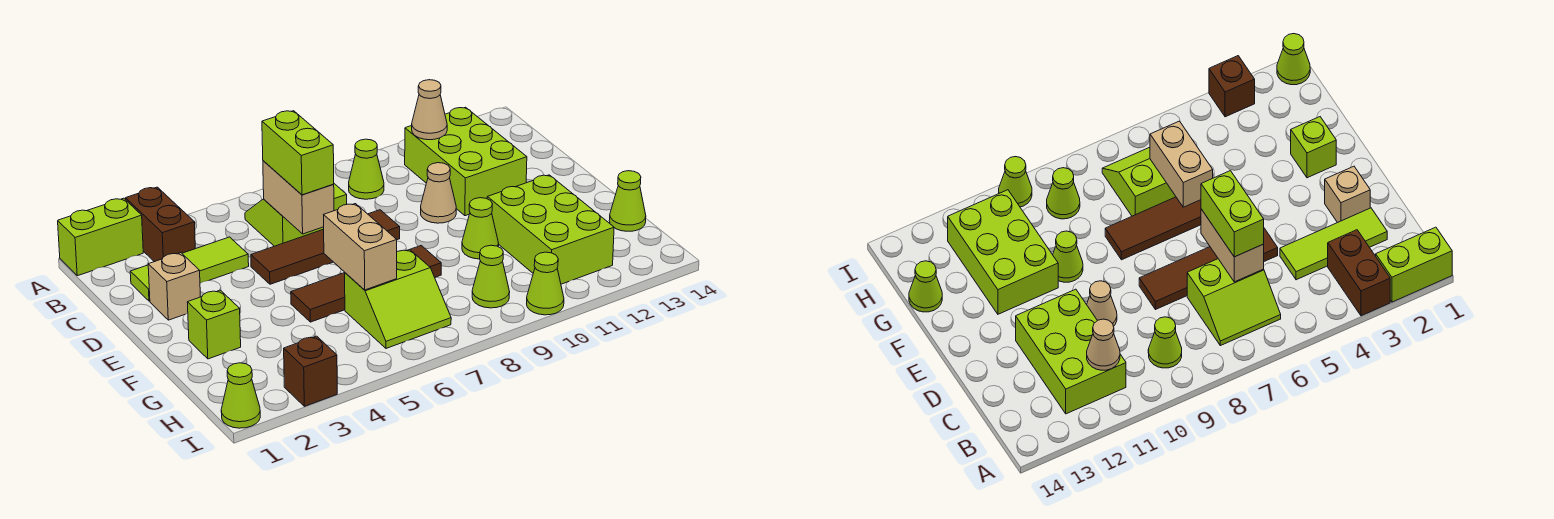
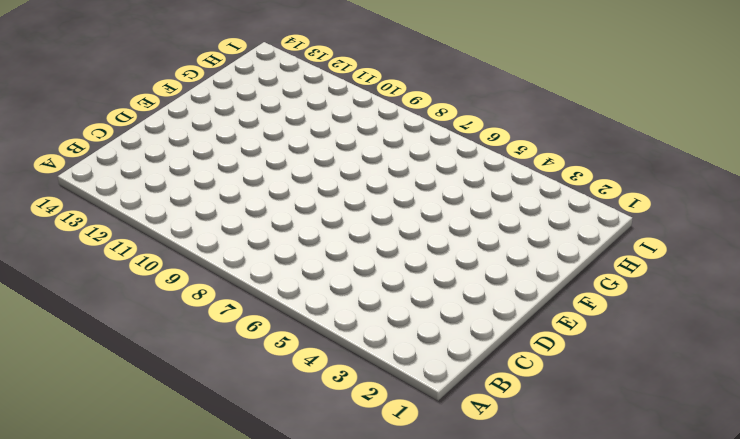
none -> lime brick A1:A2 level 1
none -> brown brick A3:B3 level 1
none -> lime slope B6:C7 level 1 top C

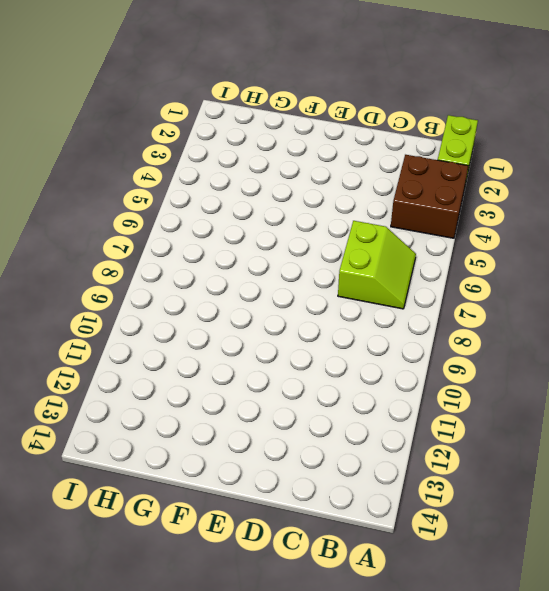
brown brick A3:B4 level 1 -> brown brick A3:B3 level 1
none -> lime cone B9 level 1
none -> lime brick B11:D12 level 1
none -> lime tile C2:C4 level 1

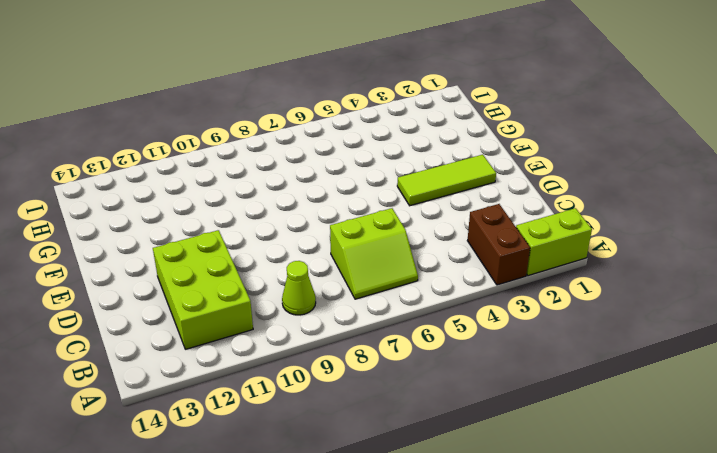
lime tile E2:E4 level 1 -> lime tile C2:C4 level 1
none -> tan brick D2 level 1
none -> brown tile D5:D8 level 1
none -> tan cone D10 level 1

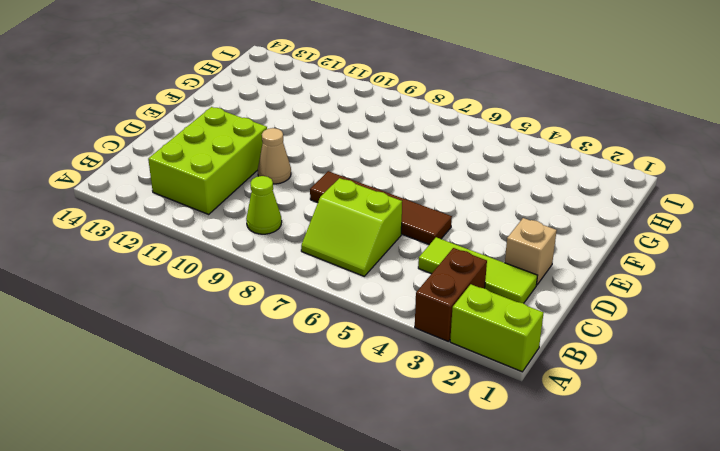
none -> lime brick F2 level 1
none -> brown tile F5:F8 level 1
none -> lime cone F10 level 1

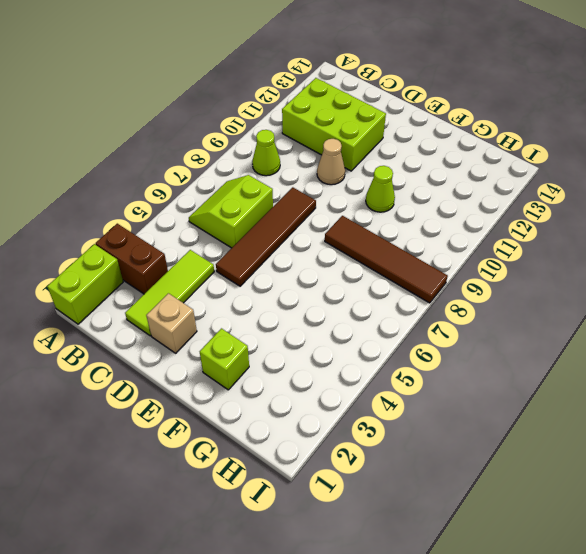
brown tile F8:I8 level 1 -> brown tile F5:F8 level 1
none -> lime brick F11:H12 level 1
none -> lime slope G6:H7 level 1 top G
none -> lime cone G14 level 1

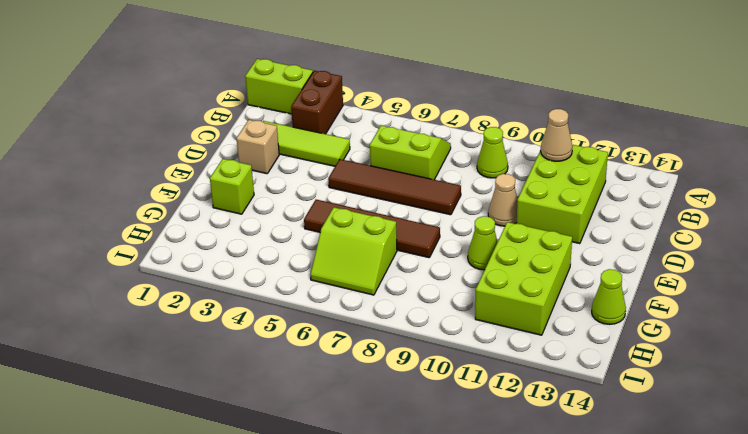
none -> lime cone H9 level 1
none -> lime cone I1 level 1
none -> brown brick I3 level 1

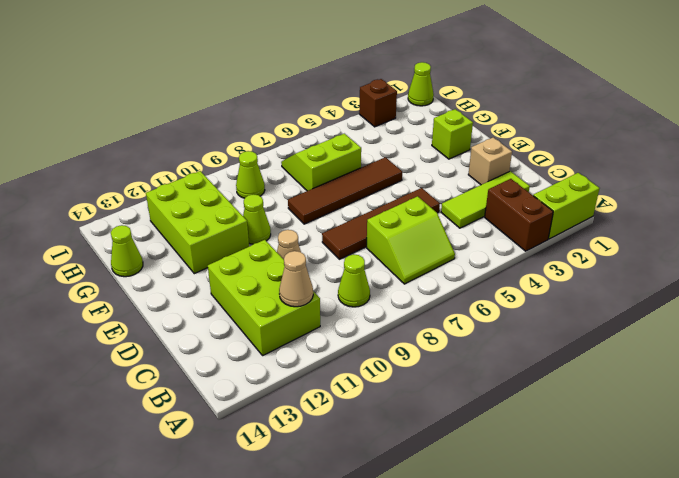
none -> lime cone I10 level 1
none -> tan brick C6:D6 level 2
none -> tan brick F6:G6 level 2

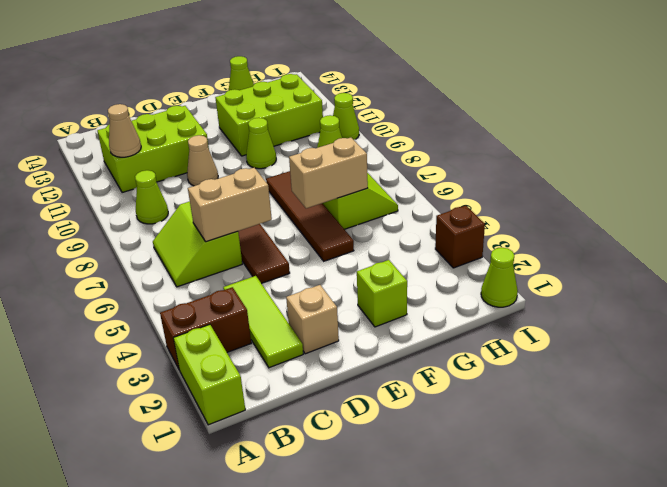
none -> lime brick C6:D6 level 3

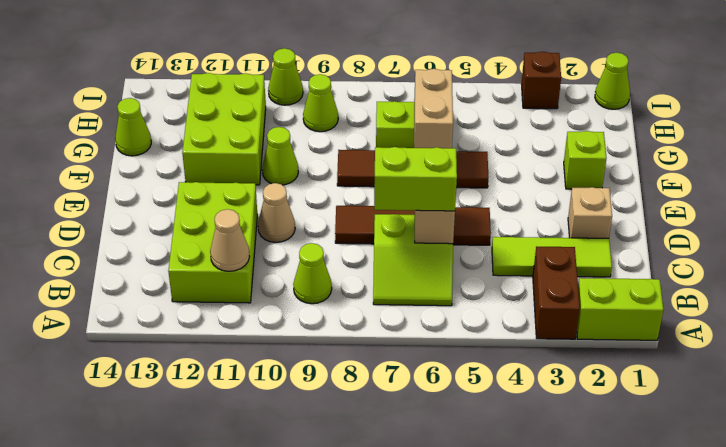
lime brick C6:C7 level 3 -> lime brick C6:D6 level 3

